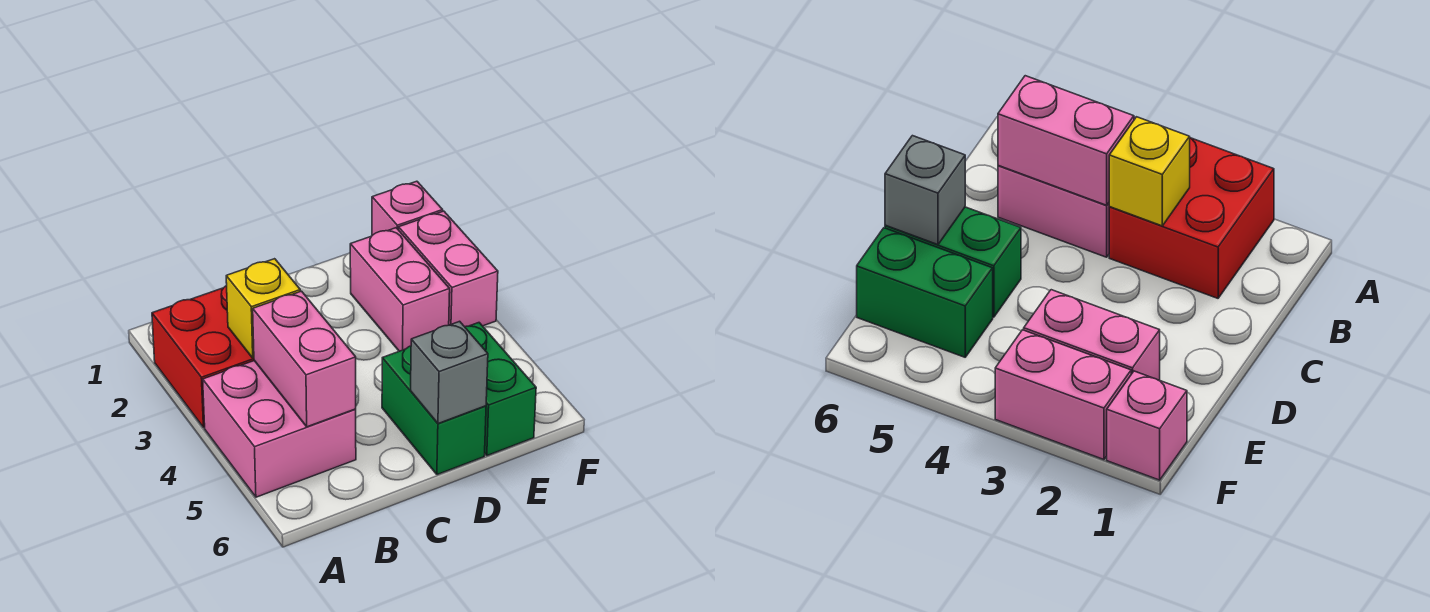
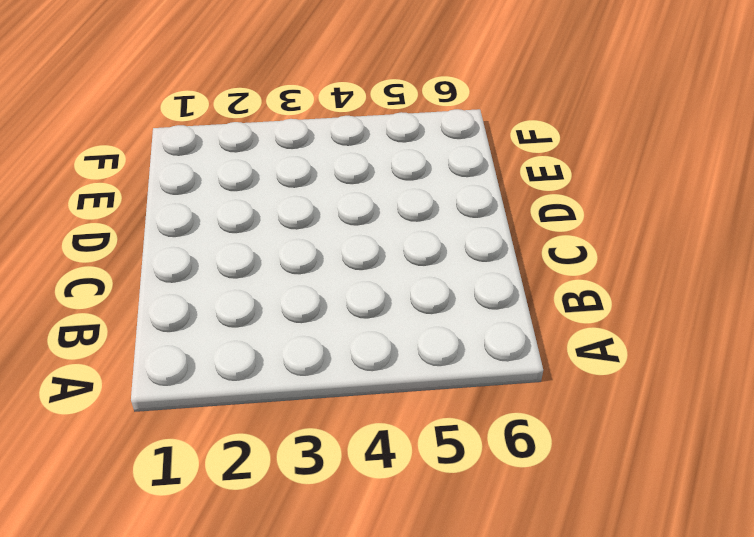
none -> red brick A2:B3 level 1
none -> pink brick A4:B5 level 1

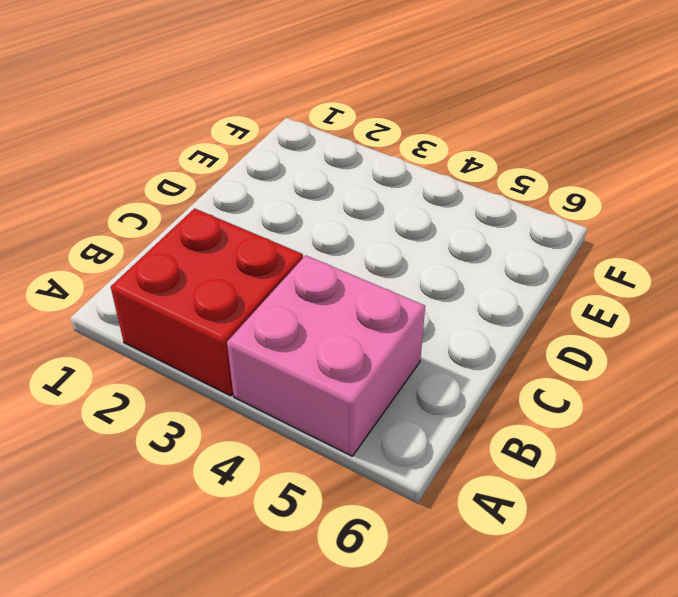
none -> green brick D5:D6 level 1
none -> pink brick E2:E3 level 1

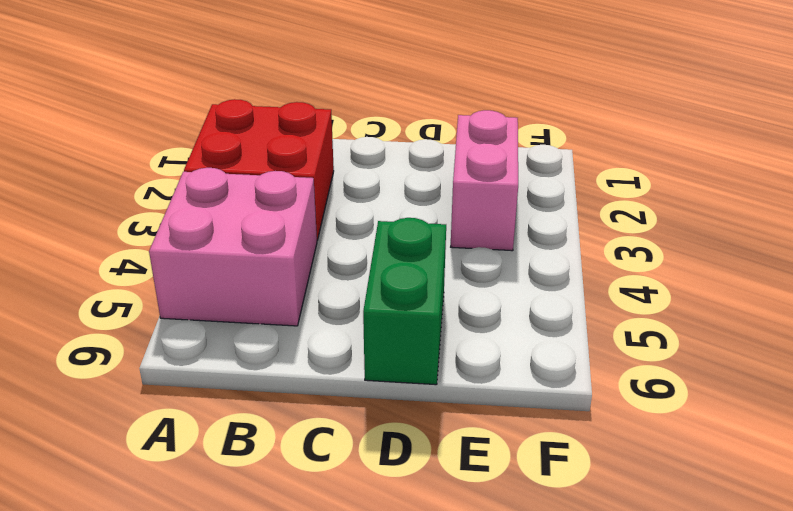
none -> green brick E5:E6 level 1
none -> pink brick F1 level 1

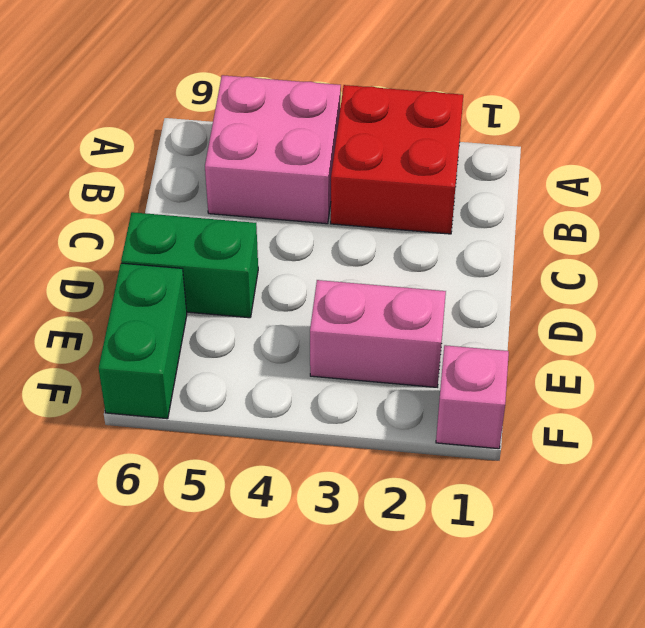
green brick E6:F6 level 1 -> green brick E5:E6 level 1
none -> pink brick F2:F3 level 1
none -> yellow brick B3 level 2

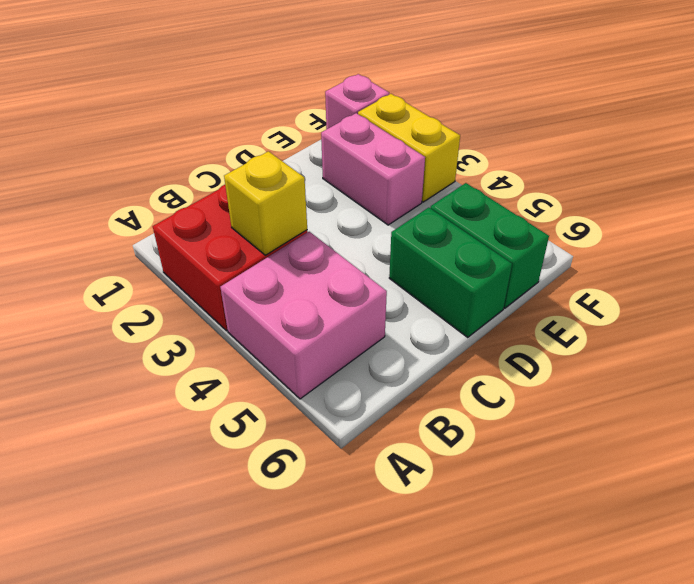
yellow brick F2:F3 level 1 -> pink brick F2:F3 level 1
none -> pink brick B4:B5 level 2
none -> grey brick D6 level 2

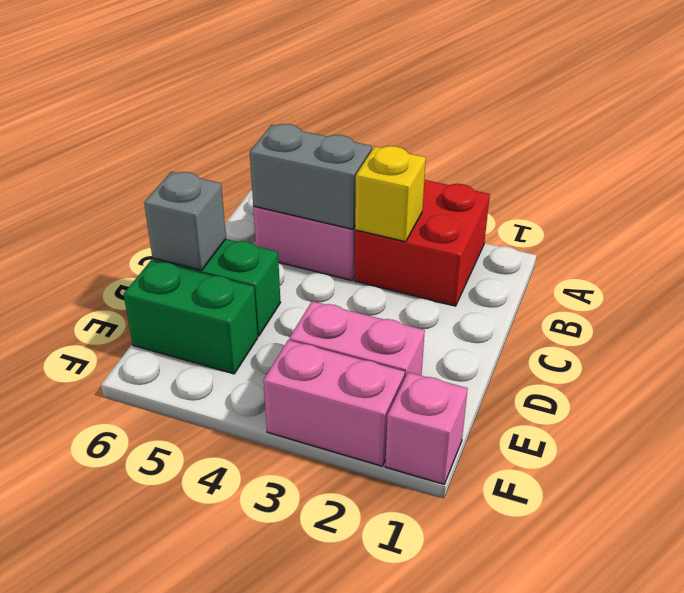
grey brick B4:B5 level 2 -> pink brick B4:B5 level 2

